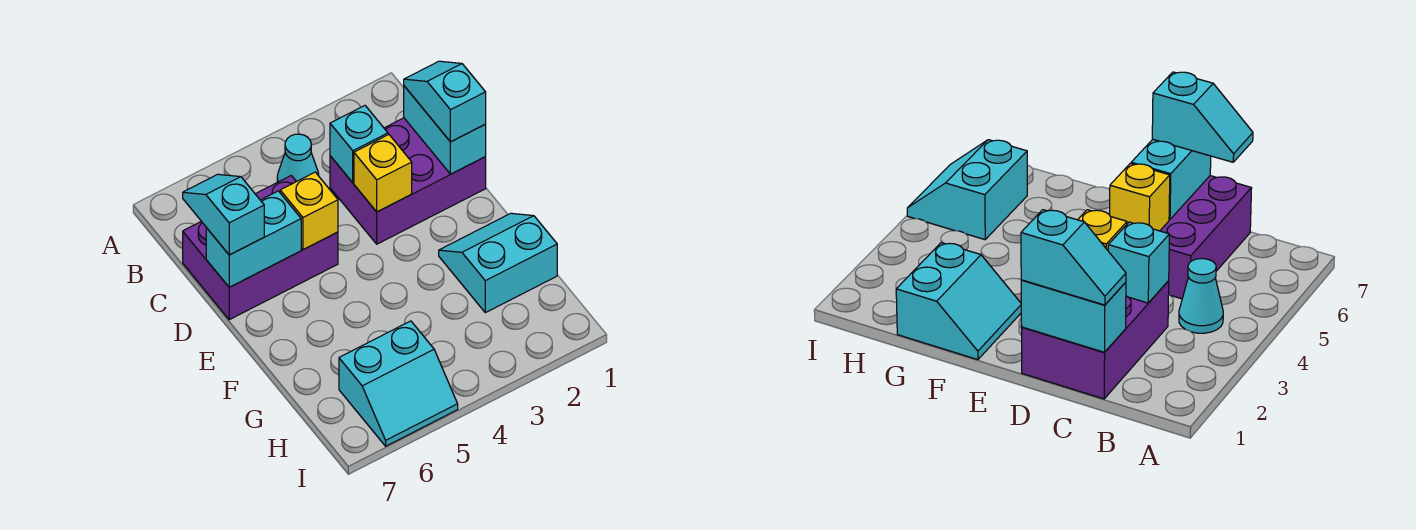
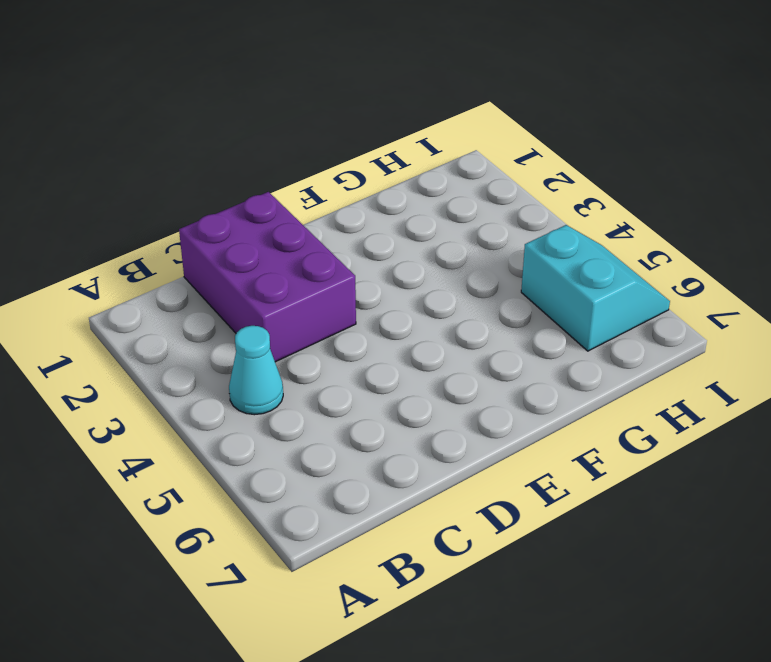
none -> purple brick C5:D7 level 1
none -> cyan slope F1:G2 level 1 top G
none -> cyan brick C1:D1 level 2

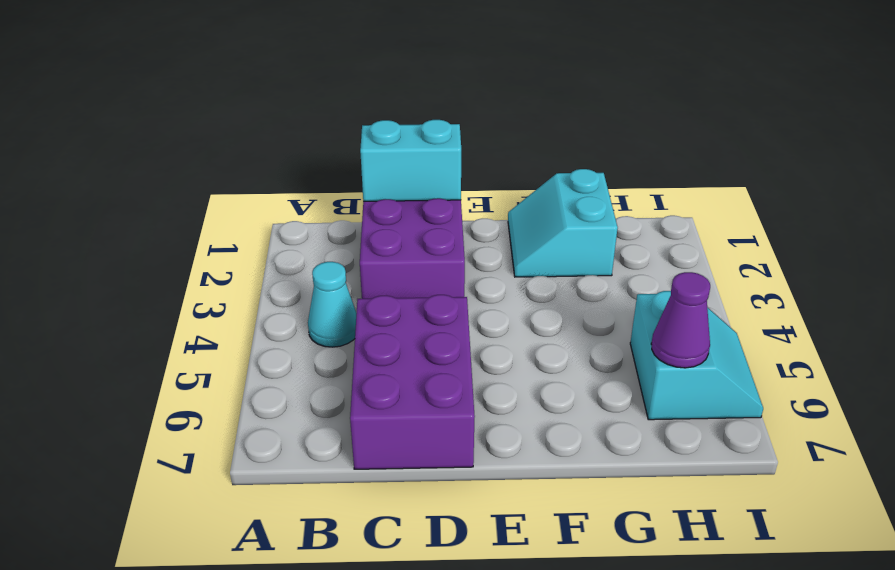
purple cone H6 level 2 -> none
none -> cyan brick C3 level 2
none -> yellow brick D3 level 2
none -> yellow brick D5 level 2

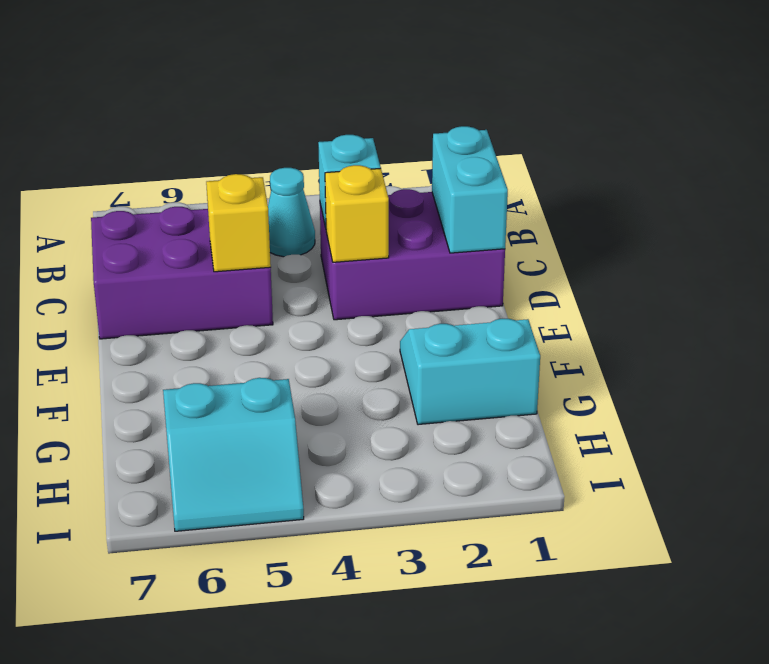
none -> cyan brick D6:D7 level 2
none -> cyan slope C1:D1 level 3 top D
none -> cyan slope C7:D7 level 3 top D

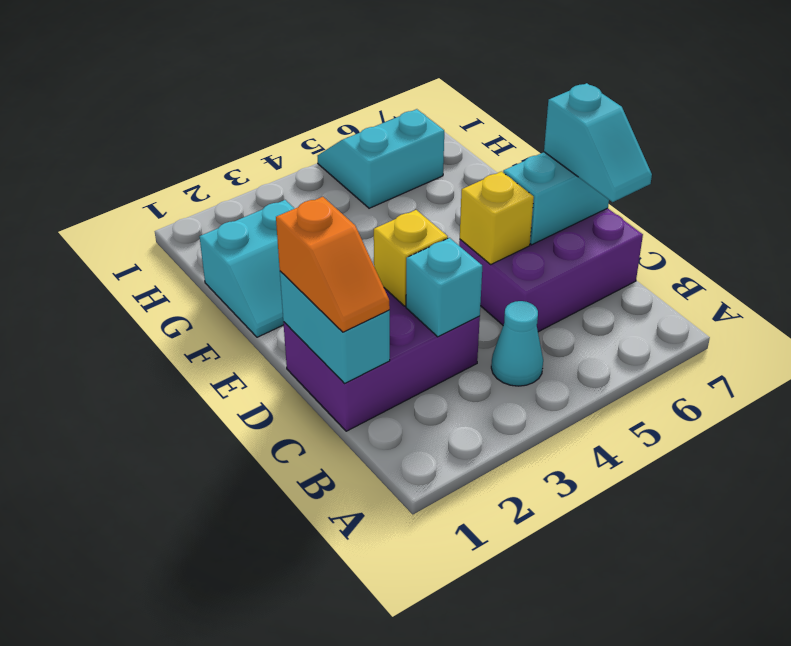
orange slope C1:D1 level 3 top D -> cyan slope C1:D1 level 3 top D

